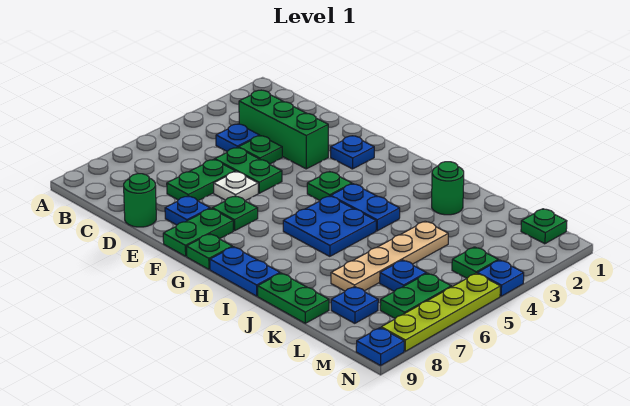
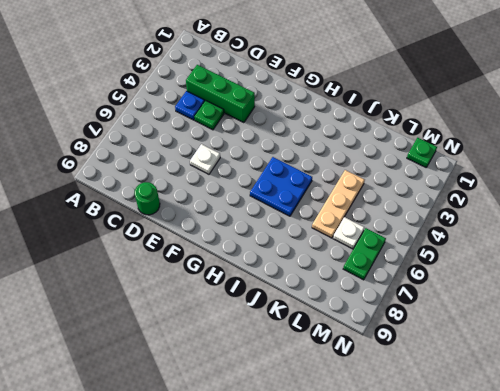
tan plate K4:K6 level 1 -> tan plate K4:K7 level 1
white plate L6 level 1 -> blue plate L6 level 1
none -> green plate D5:E5 level 1
none -> green plate D6:D7 level 1
none -> blue plate E8 level 1

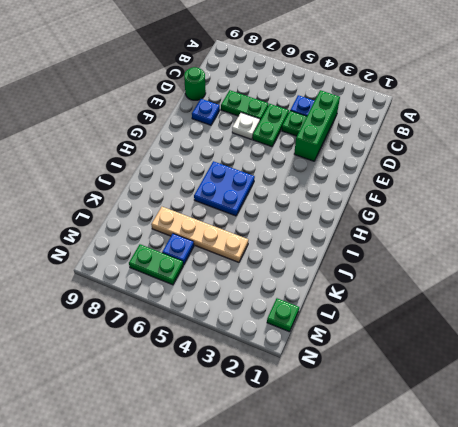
none -> blue plate F2 level 1
none -> green plate F7 level 1
none -> green plate F8:F9 level 1

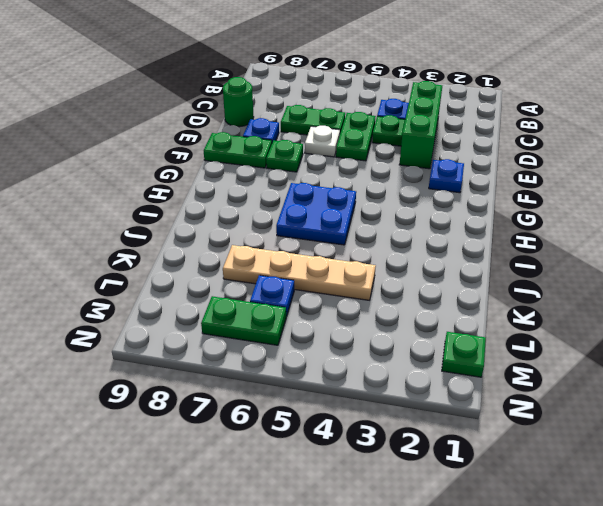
none -> green plate G4 level 1
none -> green plate G9 level 1
none -> blue plate H4:I4 level 1

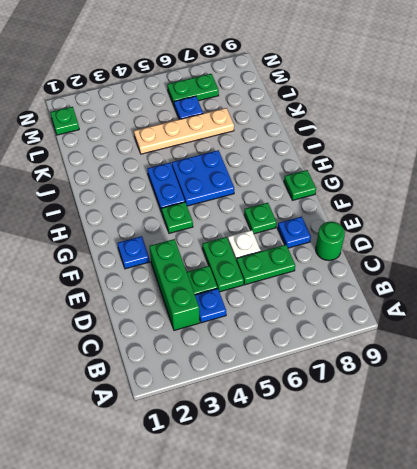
none -> green plate F8:F9 level 1
none -> blue plate H9:I9 level 1
none -> green round brick J2 level 1

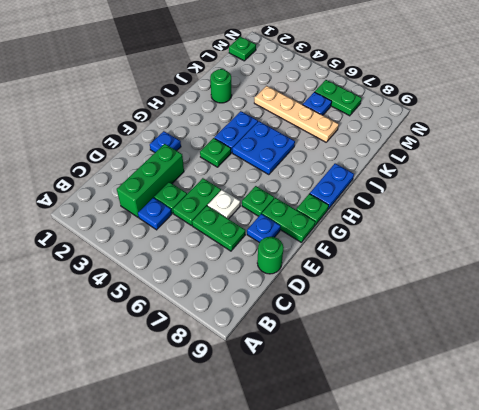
none -> green plate J9:K9 level 1
none -> blue plate L8 level 1
none -> green plate M4 level 1

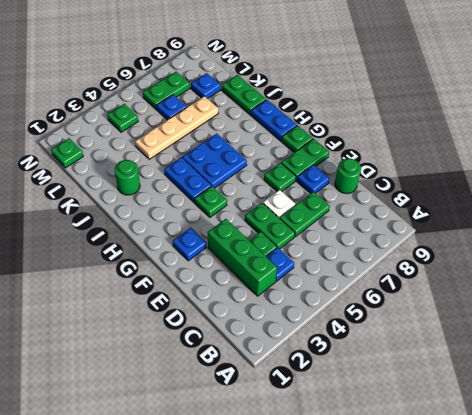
none -> blue plate N4 level 1
none -> lime plate N5:N8 level 1
none -> blue plate N9 level 1

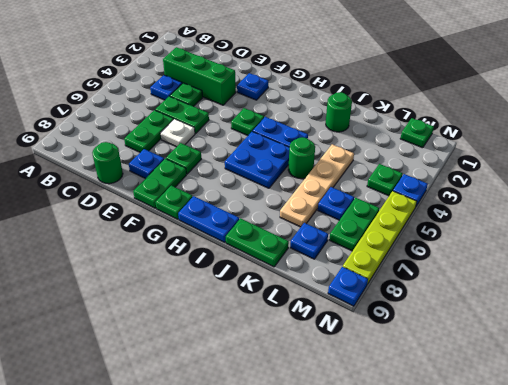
green round brick J5 level 1 -> none

